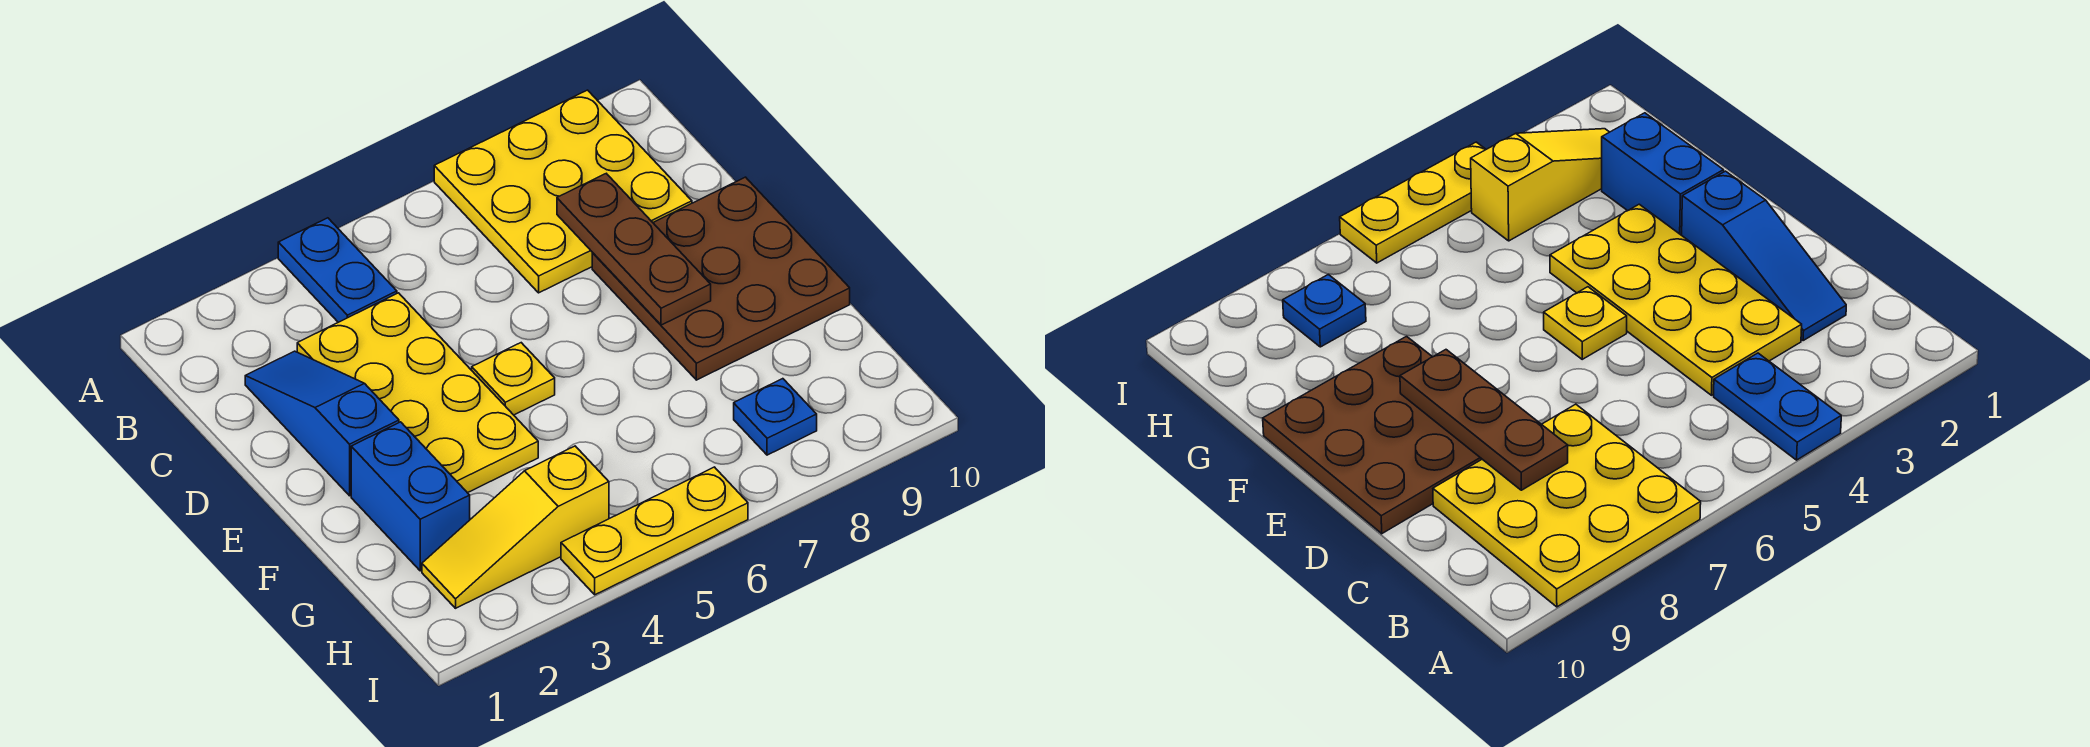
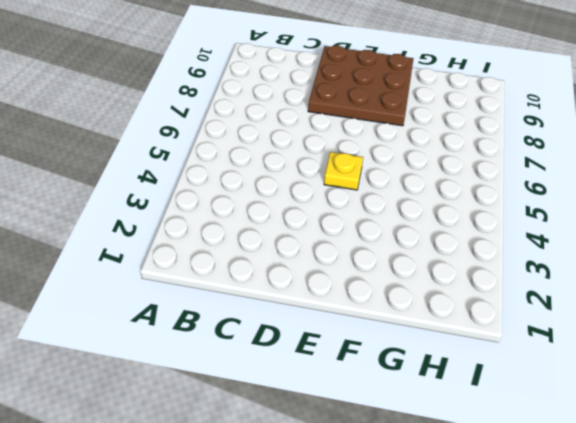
none -> blue plate A4:B4 level 1
none -> yellow plate A7:C9 level 1

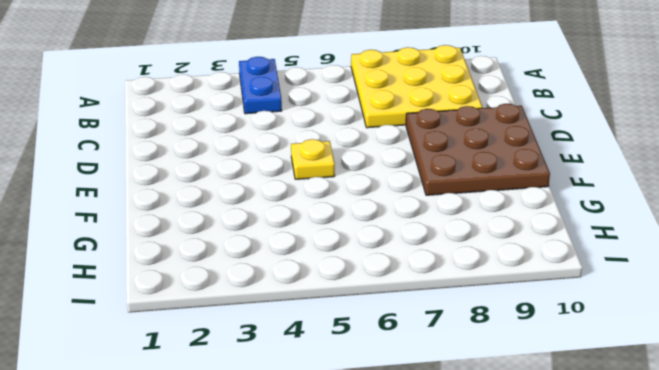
none -> blue slope C2:E2 level 1 top E
none -> yellow plate C3:F4 level 1

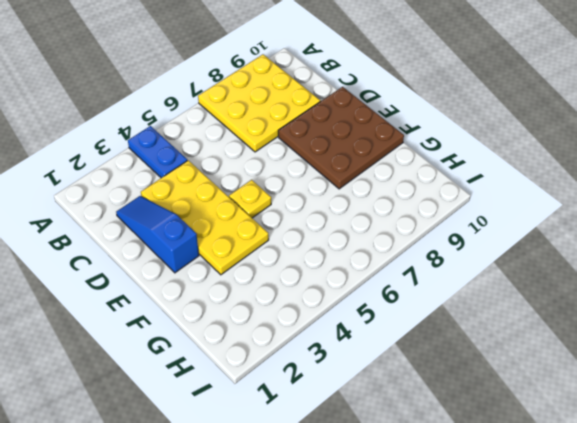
none -> blue brick F2:G2 level 1
none -> yellow slope H2:H4 level 1 top 4

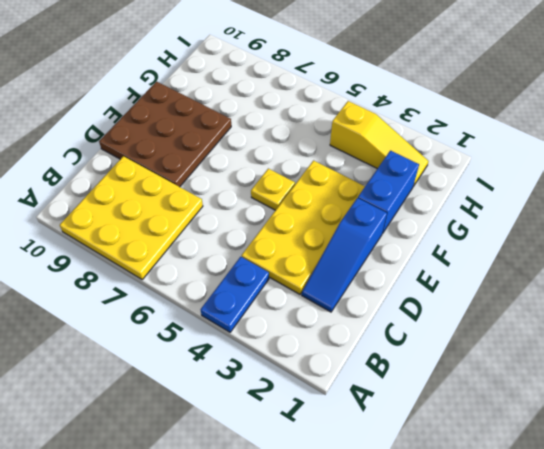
none -> blue plate H8 level 1
none -> yellow plate I4:I6 level 1

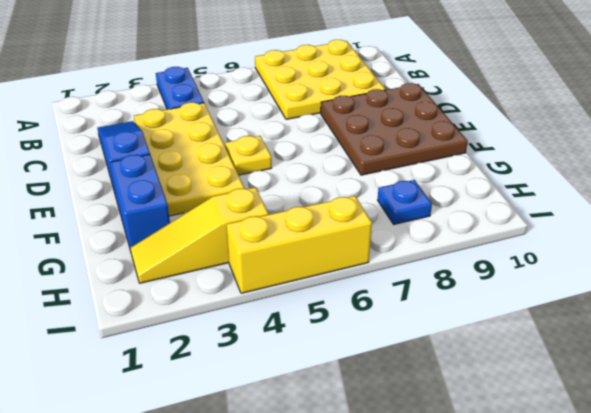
yellow brick I4:I6 level 1 -> yellow plate I4:I6 level 1
none -> brown plate C8:E8 level 2

